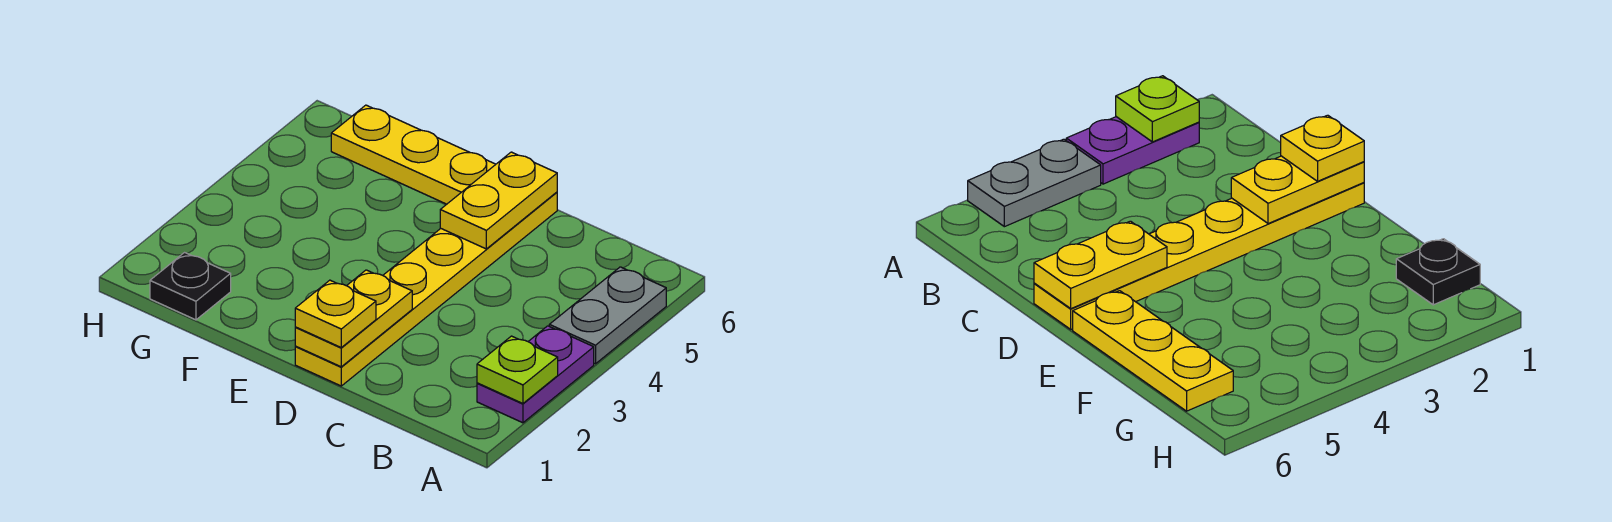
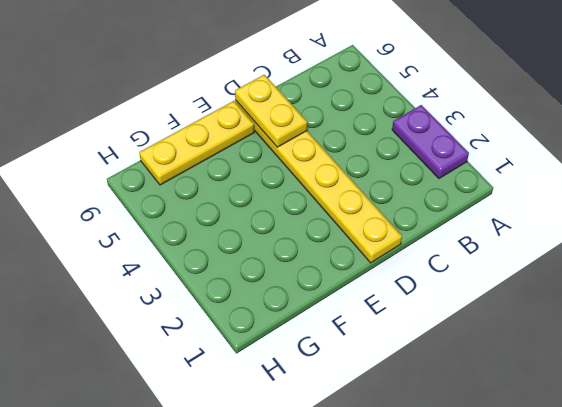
none -> grey plate A4:A5 level 1
none -> black plate G1 level 1

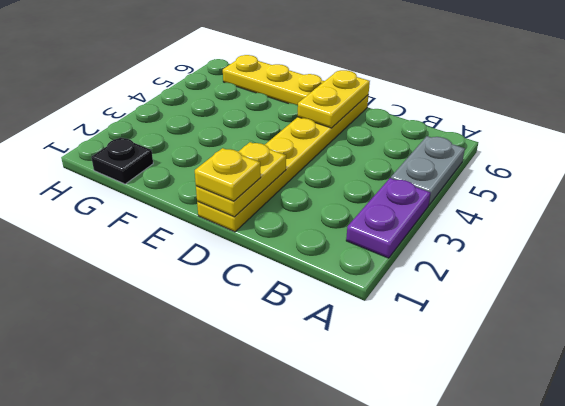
none -> lime plate A2 level 2

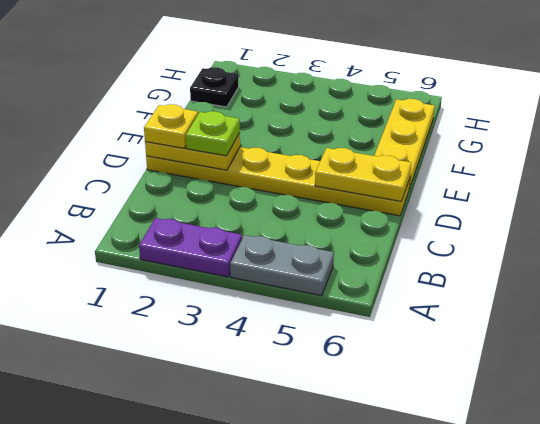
lime plate D2 level 3 -> lime plate A2 level 2

